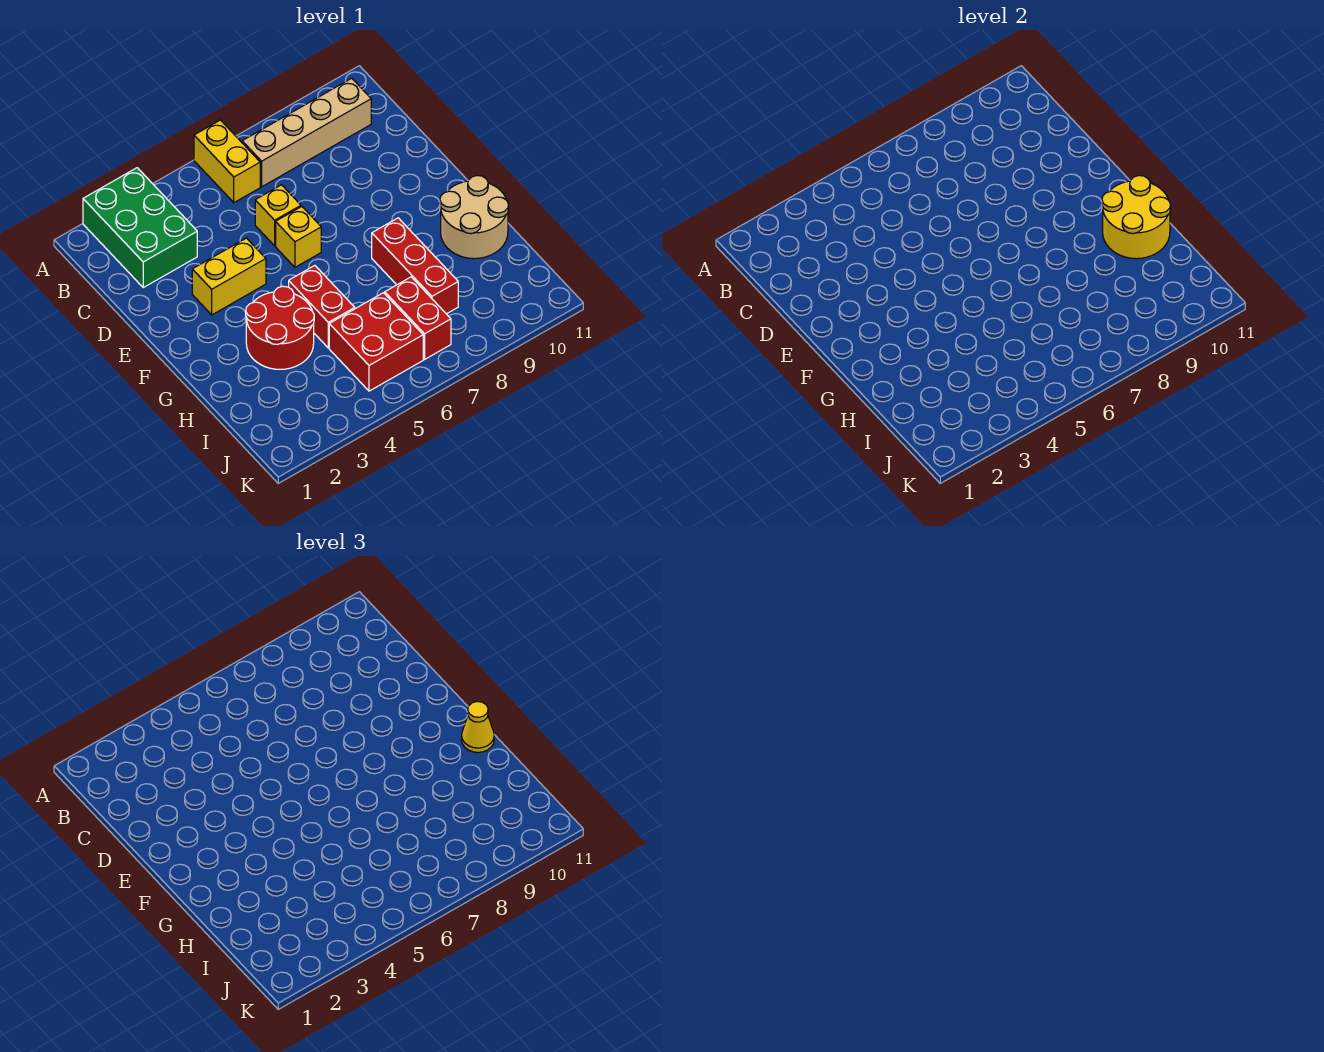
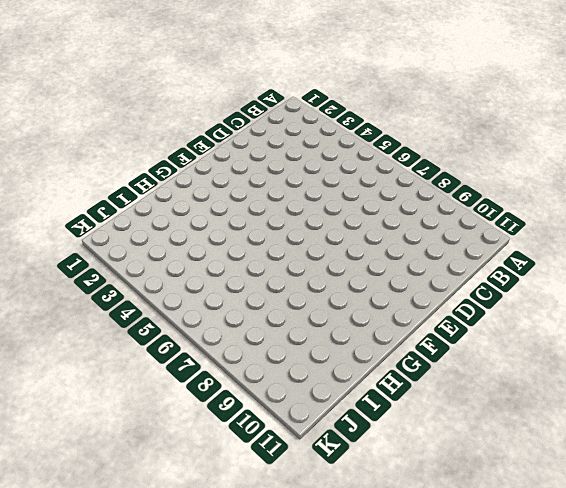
none -> green brick A2:C3 level 1
none -> yellow brick A6:B6 level 1
none -> tan brick B7:B10 level 1

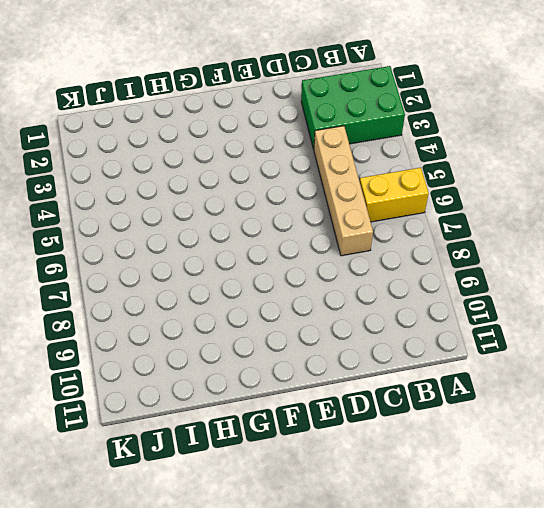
tan brick C4:C7 level 1 -> tan brick B7:B10 level 1
none -> yellow brick D6 level 1
none -> yellow brick E3:E4 level 1
none -> yellow brick E6 level 1

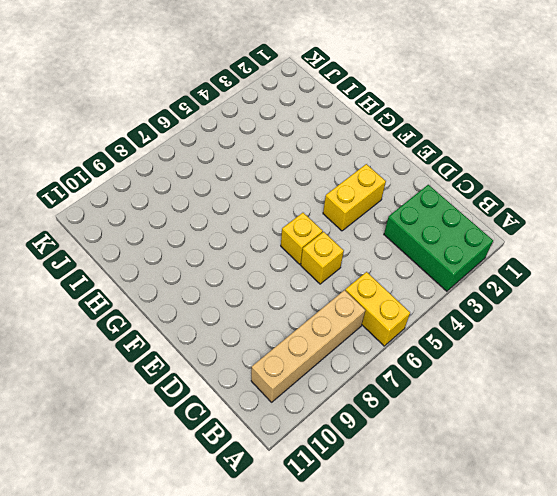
none -> red round brick G3:H4 level 1
none -> red brick G5:H5 level 1
none -> red brick G8:I8 level 1

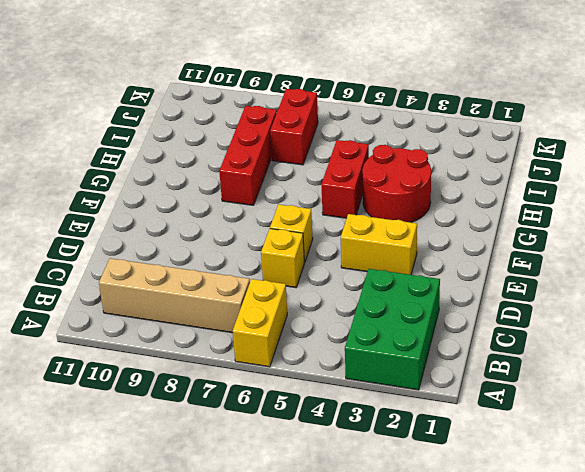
none -> tan round brick G10:H11 level 1
none -> red brick I5:J6 level 1
none -> yellow round brick G10:H11 level 2

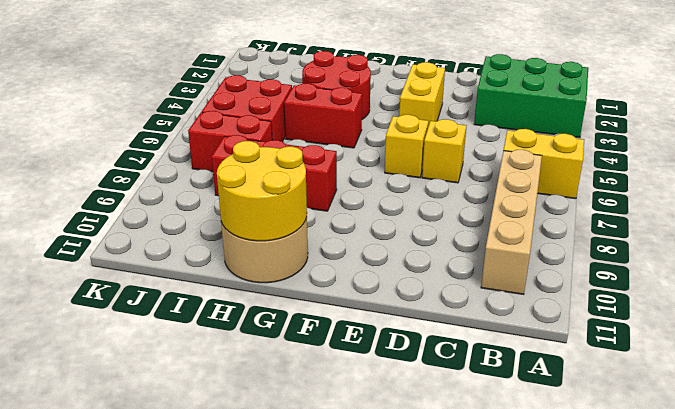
none -> yellow cone G11 level 3

